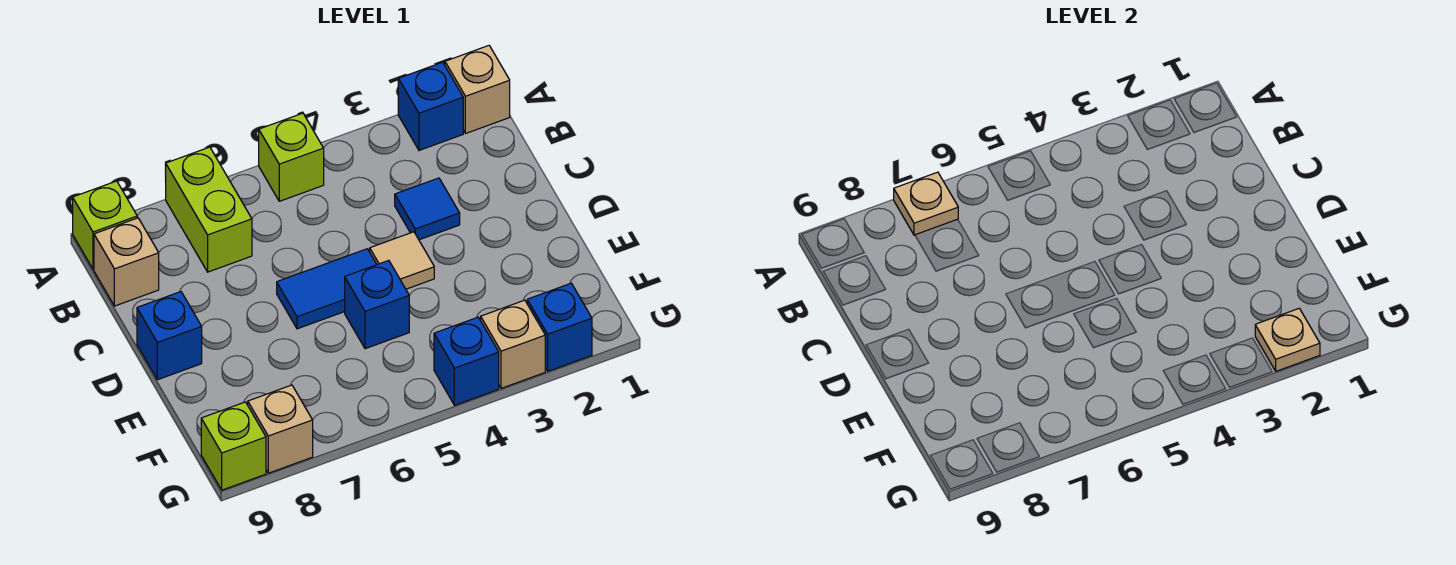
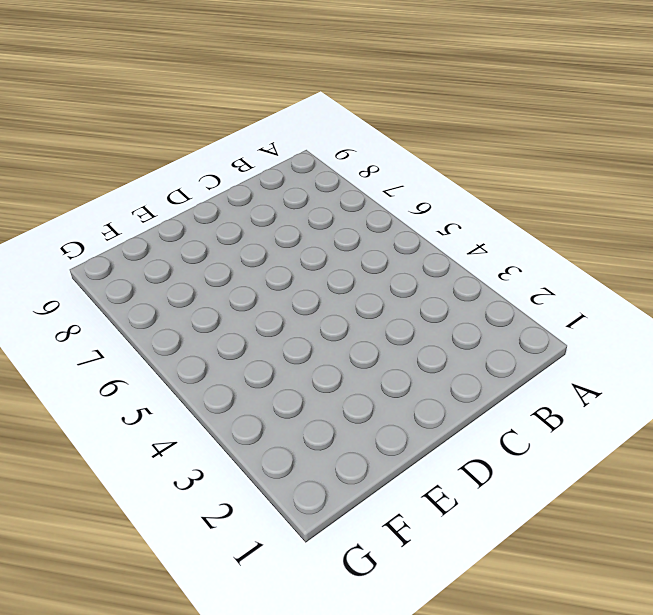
none -> tan brick A1 level 1
none -> blue brick A2 level 1
none -> lime brick A5 level 1

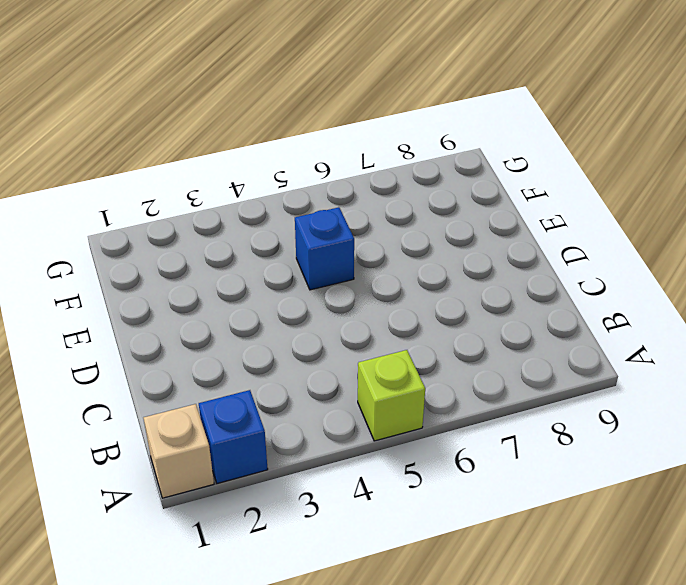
none -> lime brick A7:B7 level 1
none -> lime brick A9 level 1
none -> tan brick B9 level 1

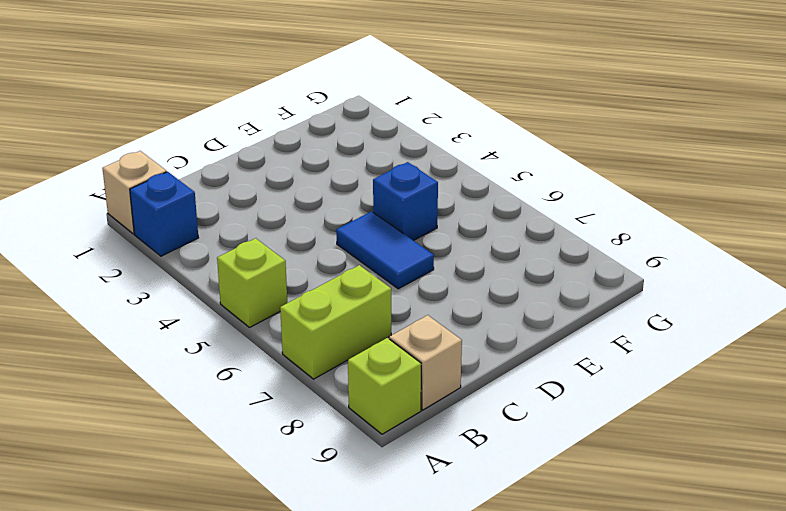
none -> blue tile C3 level 1
none -> tan tile D4 level 1
none -> blue brick D9 level 1

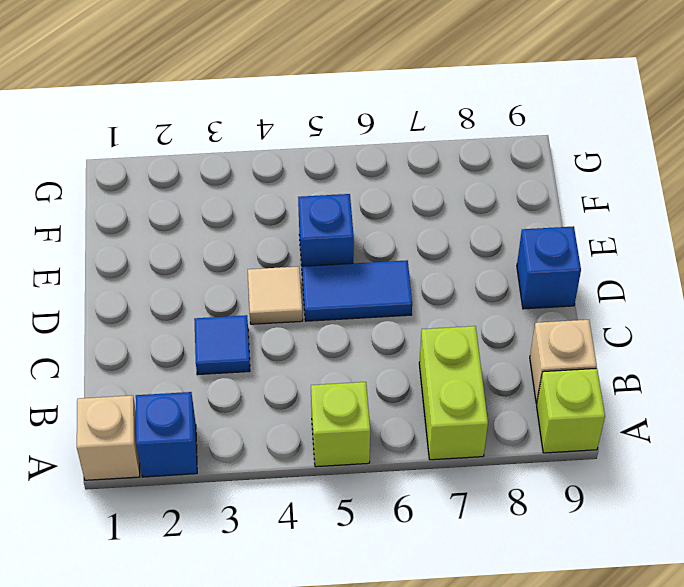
none -> blue brick G2 level 1
none -> tan brick G3 level 1
none -> blue brick G4 level 1

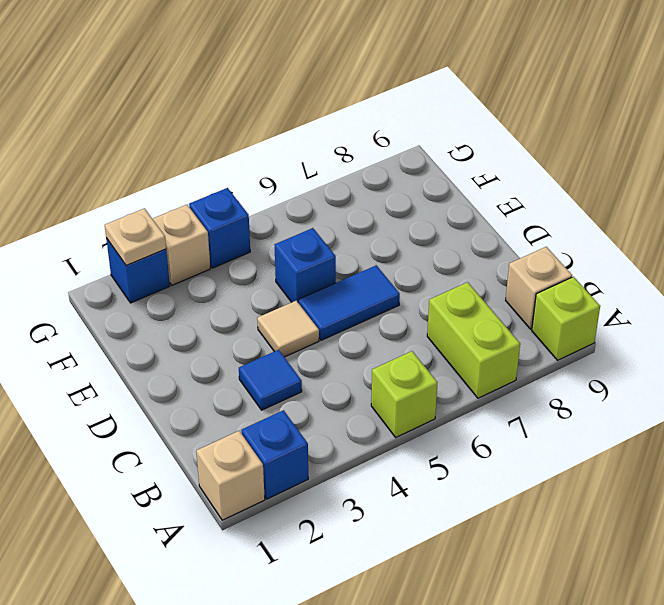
none -> blue brick D9 level 1
none -> tan brick G8 level 1
none -> lime brick G9 level 1

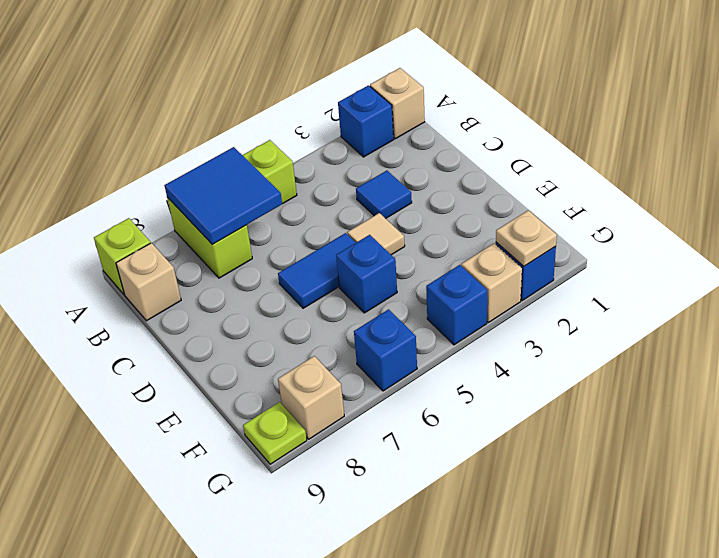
blue tile A6:B7 level 2 -> tan plate A7 level 2
blue brick G6 level 1 -> blue brick D9 level 1
lime plate G9 level 1 -> lime brick G9 level 1

